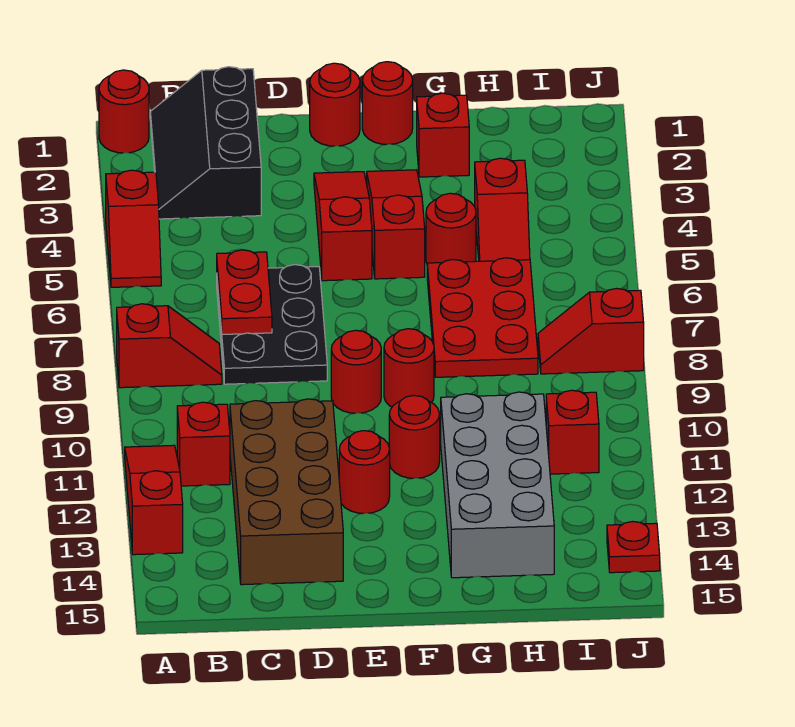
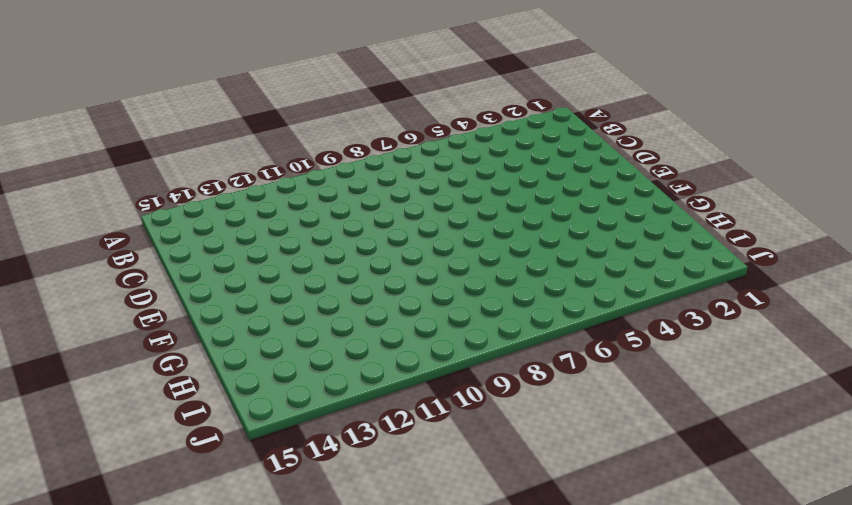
none -> red round brick A1 level 1
none -> red slope A4:A5 level 1 top 4
none -> red slope A8:B8 level 1 top A

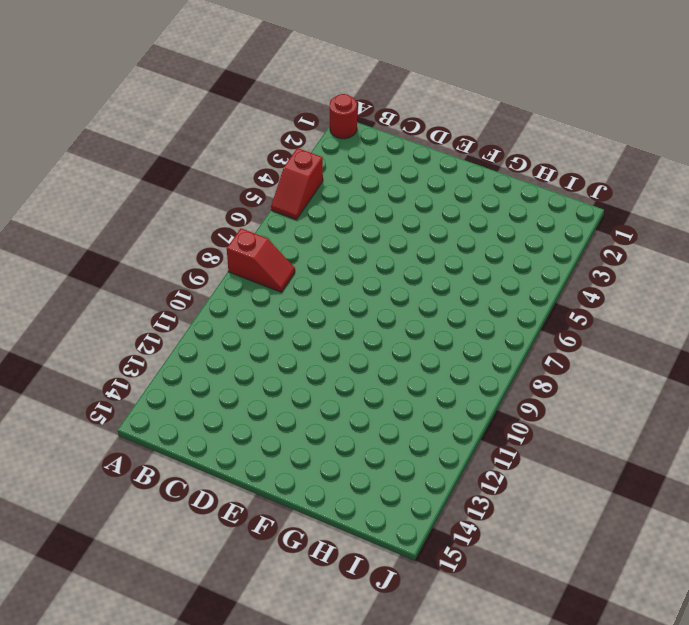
none -> red slope A11:A13 level 1 top 13
none -> black slope B1:C3 level 1 top C
none -> red brick B11 level 1

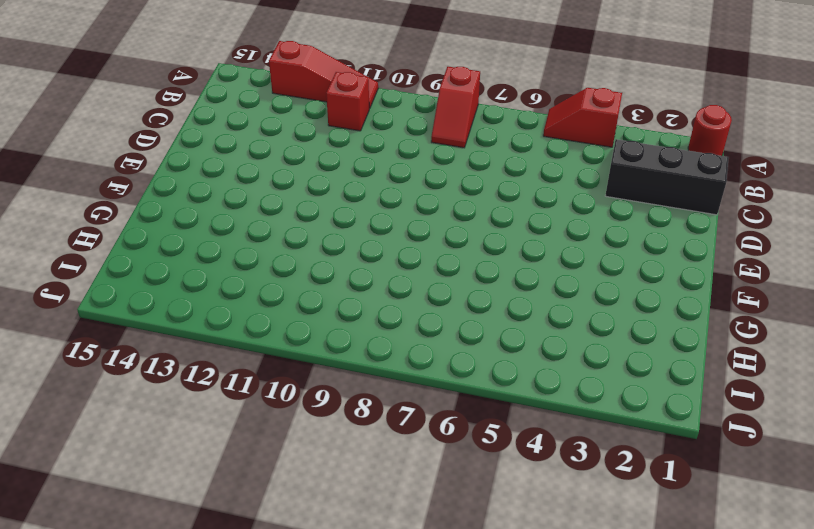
none -> black plate C6:D8 level 1
none -> brown brick C11:D14 level 1
none -> red round brick E1 level 1

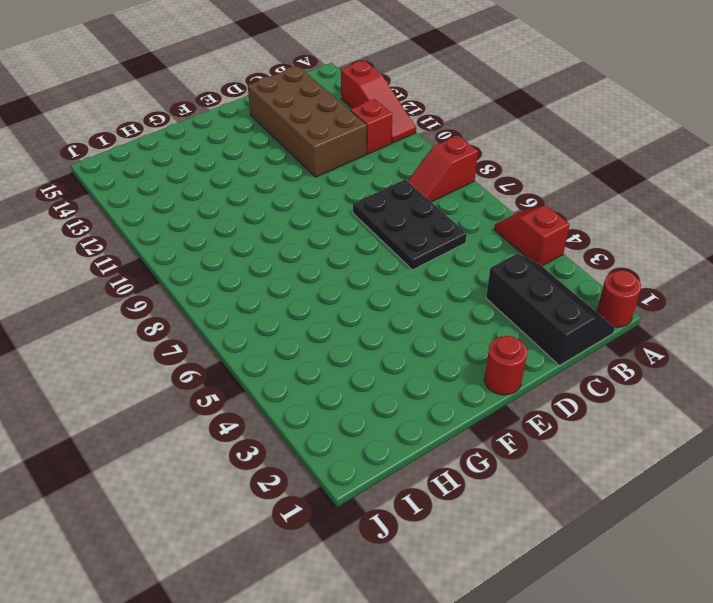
none -> red slope E3:E5 level 1 top 5
none -> red round brick E9 level 1
none -> red round brick E12 level 1

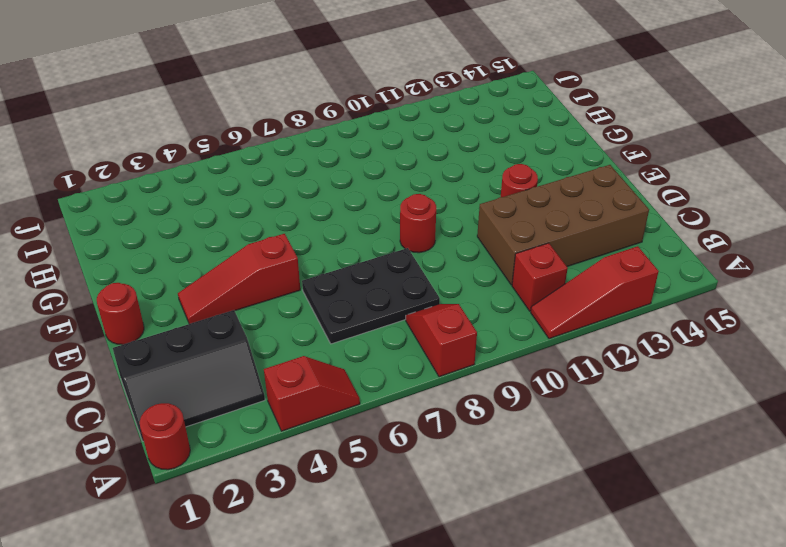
none -> red round brick F1 level 1
none -> red slope F3:F5 level 1 top 5
none -> red round brick F9 level 1

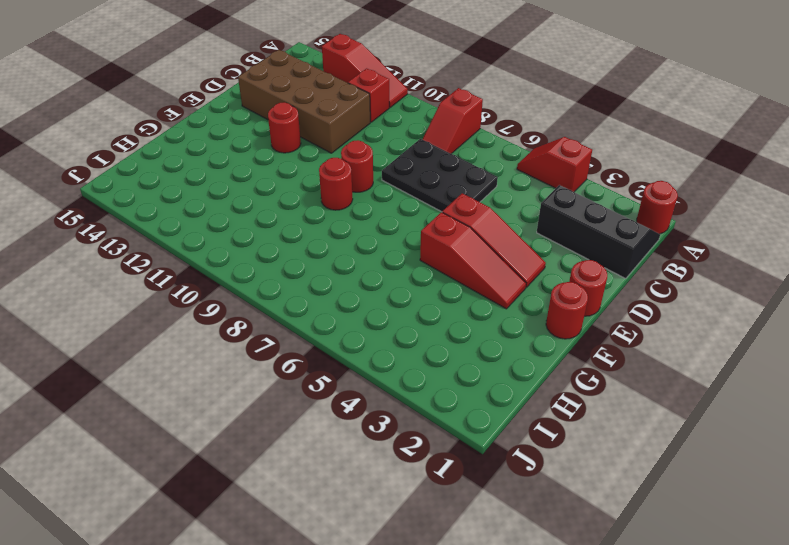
none -> red round brick F11 level 1
none -> red brick G2 level 1
none -> red round brick G5 level 1

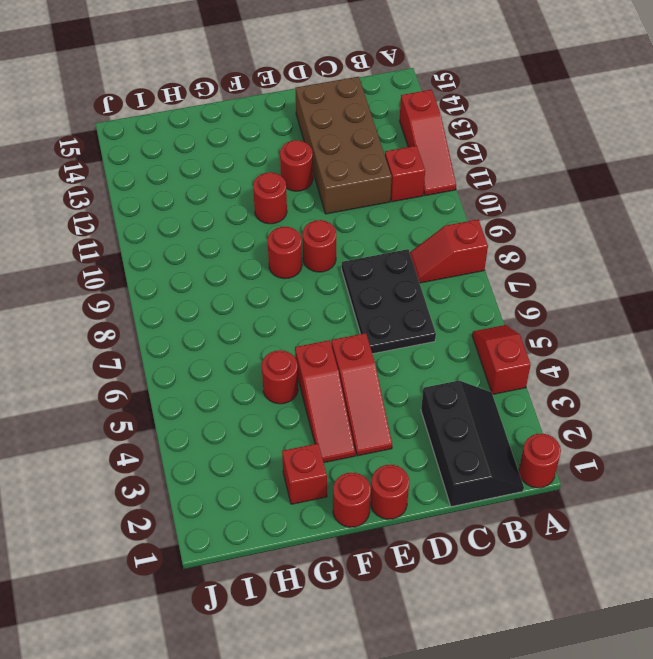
none -> red plate G6:H8 level 1
none -> grey brick G11:H14 level 1
none -> red slope H4:H5 level 1 top 4

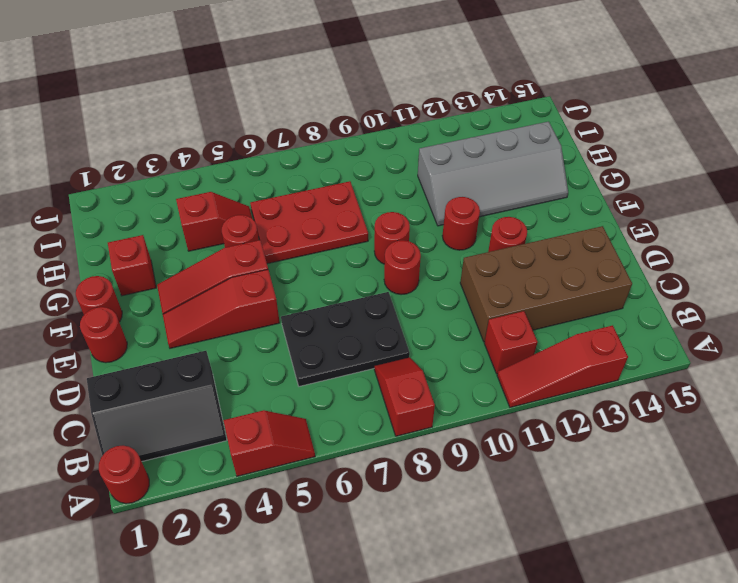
grey slope G11:H14 level 1 top H -> grey brick G11:H14 level 1
none -> red slope I8:J8 level 1 top J
none -> red brick I11 level 1
none -> red plate J14 level 1

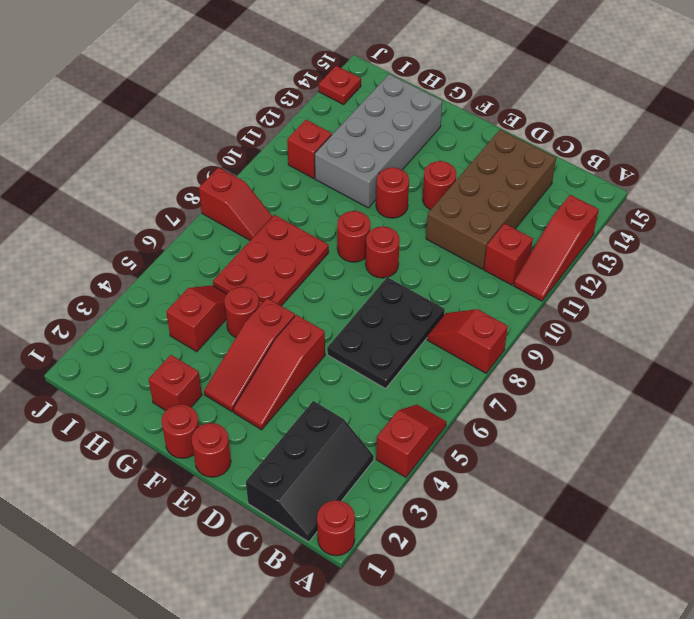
none -> red plate C6:C7 level 2

